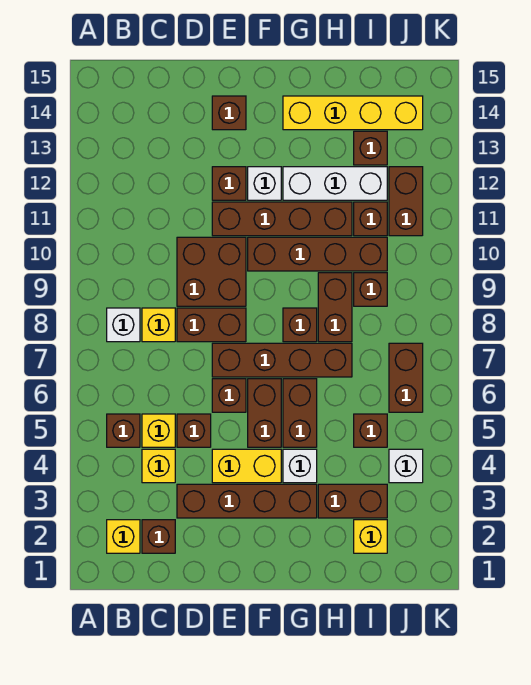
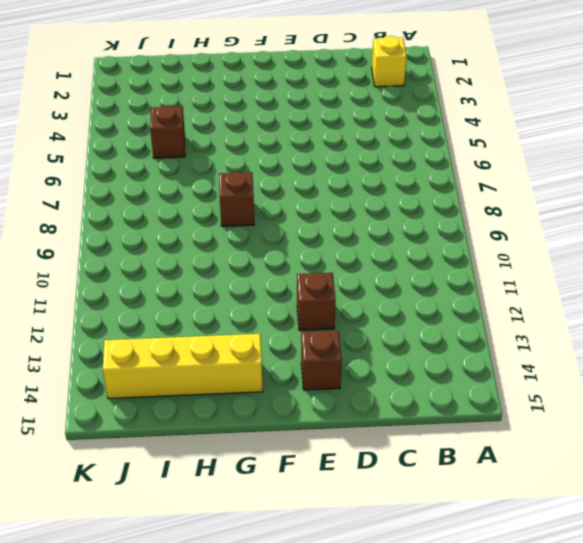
none -> brown brick B5 level 1
none -> white brick B8 level 1
none -> brown brick C2 level 1
none -> yellow brick C4 level 1

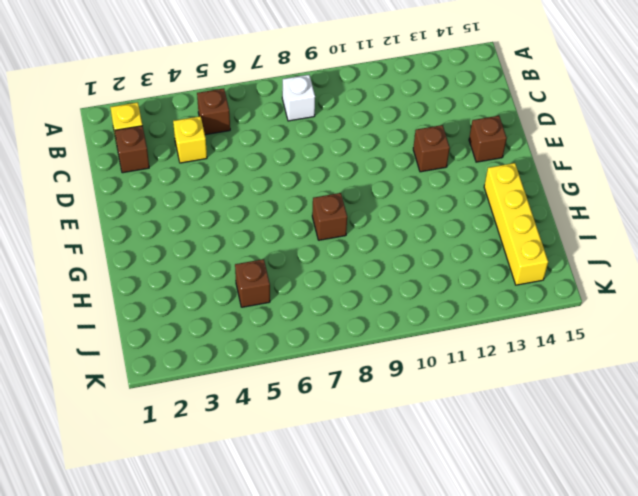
none -> yellow brick C5 level 1
none -> yellow brick C8 level 1
none -> brown brick D3:G3 level 1
none -> brown brick D5 level 1

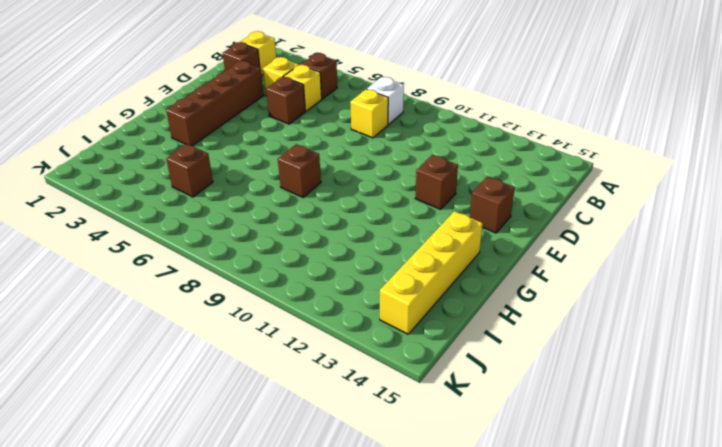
none -> brown brick D8:E8 level 1
none -> brown brick D9:E10 level 1
none -> yellow brick E4:F4 level 1
none -> brown brick E6 level 1

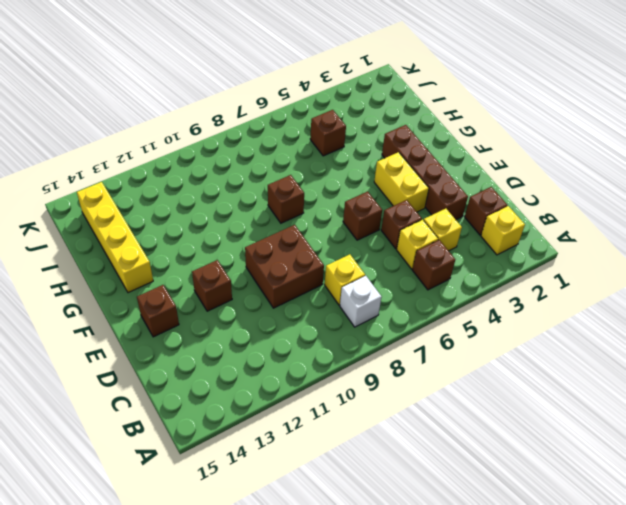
none -> brown brick D8:E8 level 1
none -> brown brick E7:H7 level 1
none -> brown brick E11:H11 level 1
none -> brown brick F5:F6 level 1

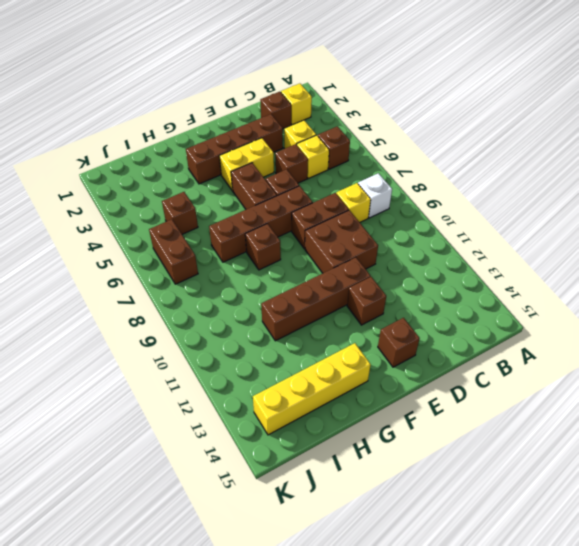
none -> brown brick F10:I10 level 1
none -> white brick F12 level 1
none -> white brick G4 level 1
none -> brown brick G5:G6 level 1

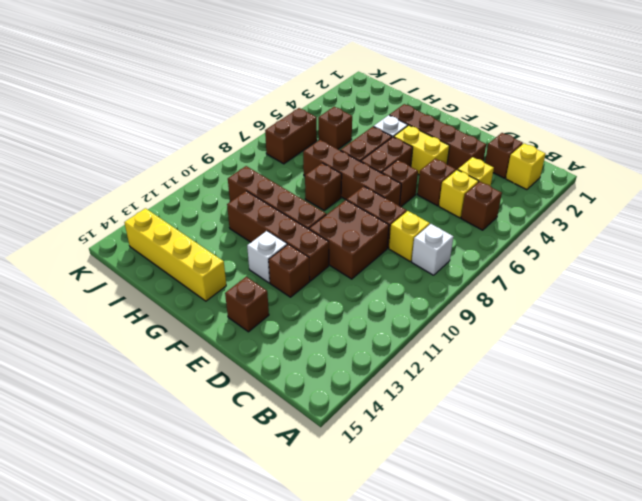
none -> white brick G12:I12 level 1
none -> brown brick H3:I3 level 1
none -> brown brick H8:H9 level 1
none -> yellow brick I2 level 1

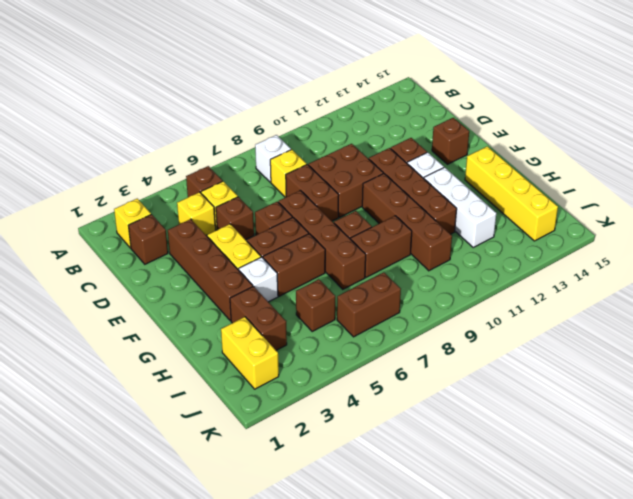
yellow brick I2:J2 level 1 -> yellow brick I2 level 1
none -> brown brick I9 level 1
none -> brown brick I11 level 1
none -> brown brick I13 level 1
none -> white brick J4 level 1

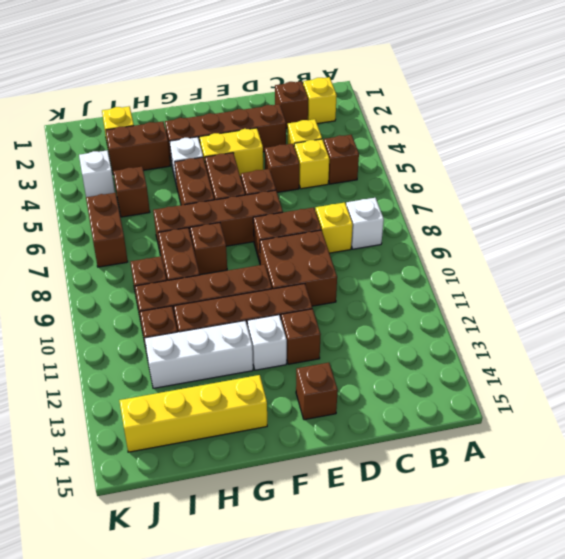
none -> brown brick I13 level 1
none -> brown brick J11:J12 level 1

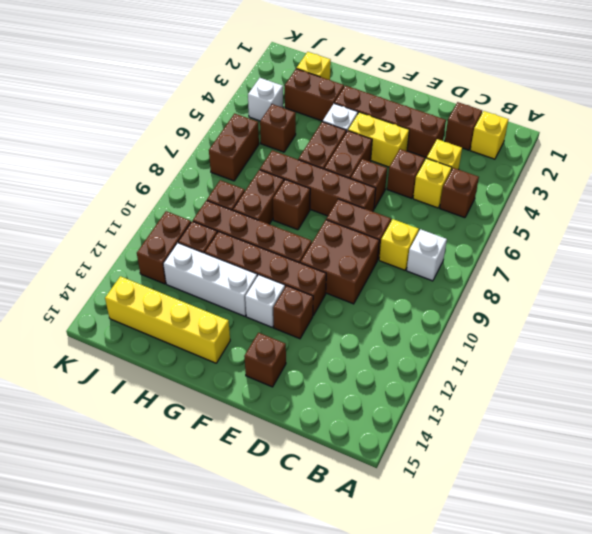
none -> brown brick I13 level 1

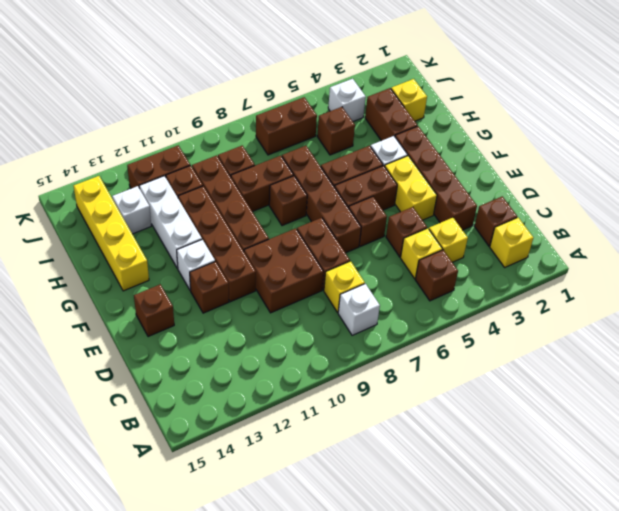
white brick I13 level 1 -> brown brick I13 level 1

